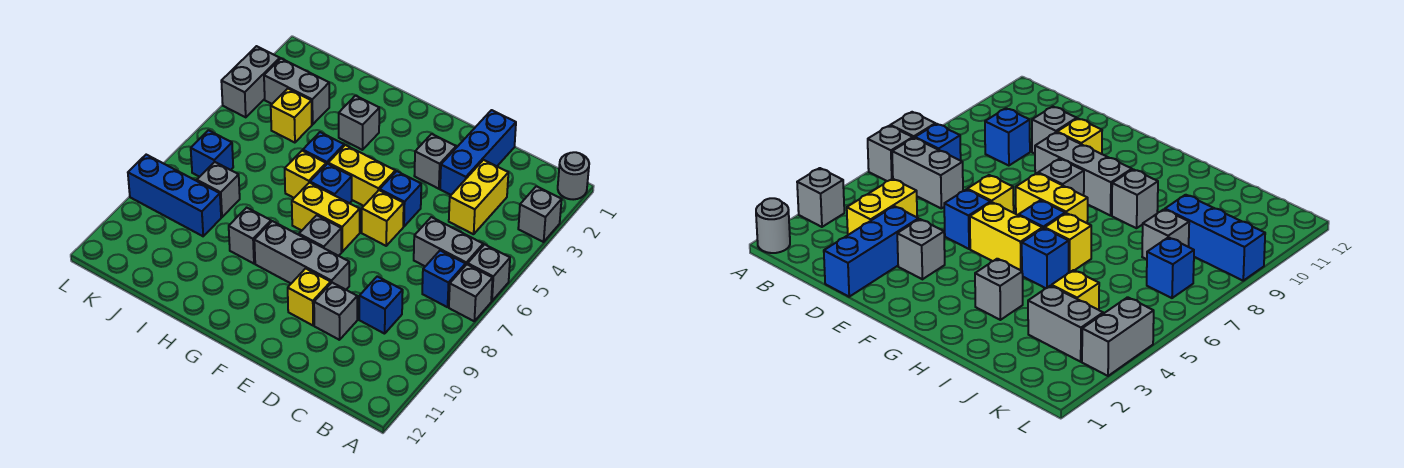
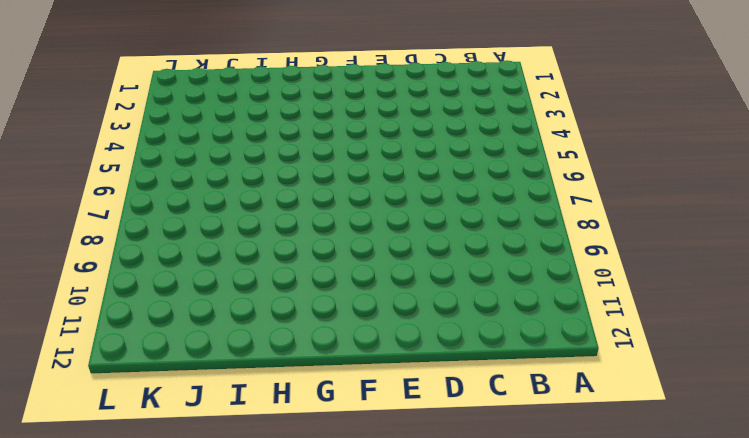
none -> grey round brick A1 level 1
none -> grey brick A3 level 1
none -> grey brick A6 level 1

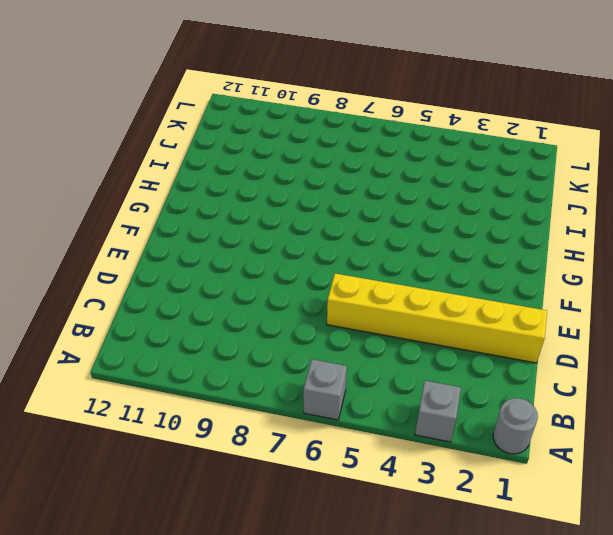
yellow brick D1:D6 level 1 -> blue brick D1:D3 level 1
none -> grey brick A7 level 1
none -> grey brick B6:C6 level 1
none -> blue brick B7 level 1

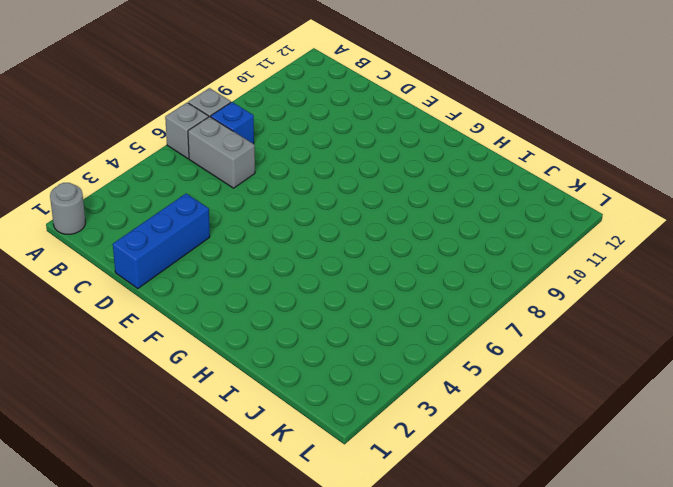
none -> grey brick A3 level 1
none -> yellow brick C3:C4 level 1
none -> blue brick C9 level 1

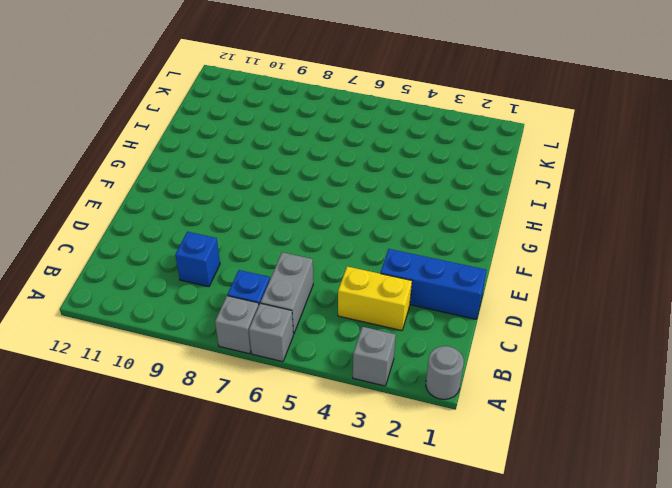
none -> grey brick D10 level 1
none -> grey brick E3 level 1
none -> blue brick E5 level 1

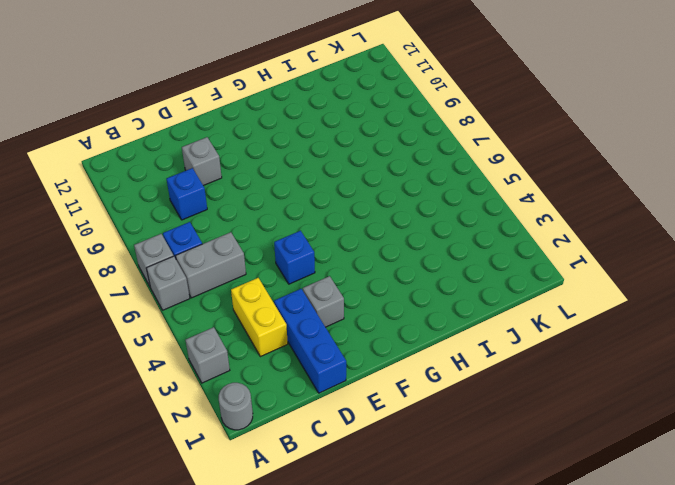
none -> yellow brick E6 level 1
none -> grey brick E9:G9 level 1
none -> yellow brick E10 level 1

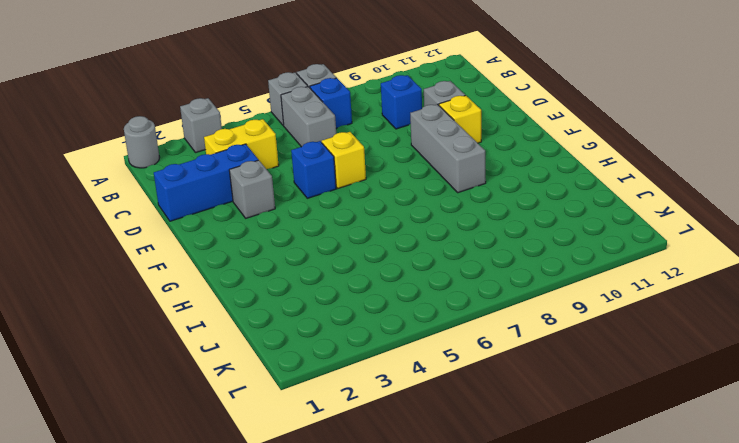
none -> yellow brick F5:G5 level 1
none -> yellow brick F7:G7 level 1
none -> grey brick F8 level 1

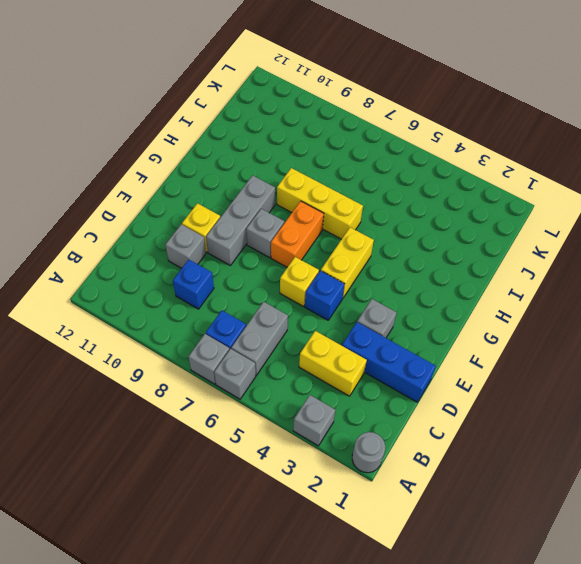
orange brick F7:G7 level 1 -> yellow brick F7:G7 level 1
yellow brick H6:H8 level 1 -> yellow brick H6 level 1
none -> blue brick G6 level 1
none -> grey brick H3 level 1
none -> blue brick H5 level 1

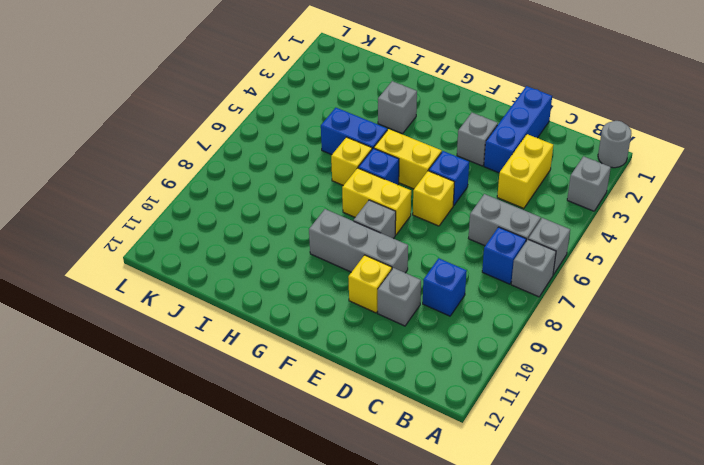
blue brick H5:I5 level 1 -> blue brick H5 level 1
none -> grey brick H9 level 1
none -> grey brick J3:K3 level 1
none -> yellow brick J4 level 1

